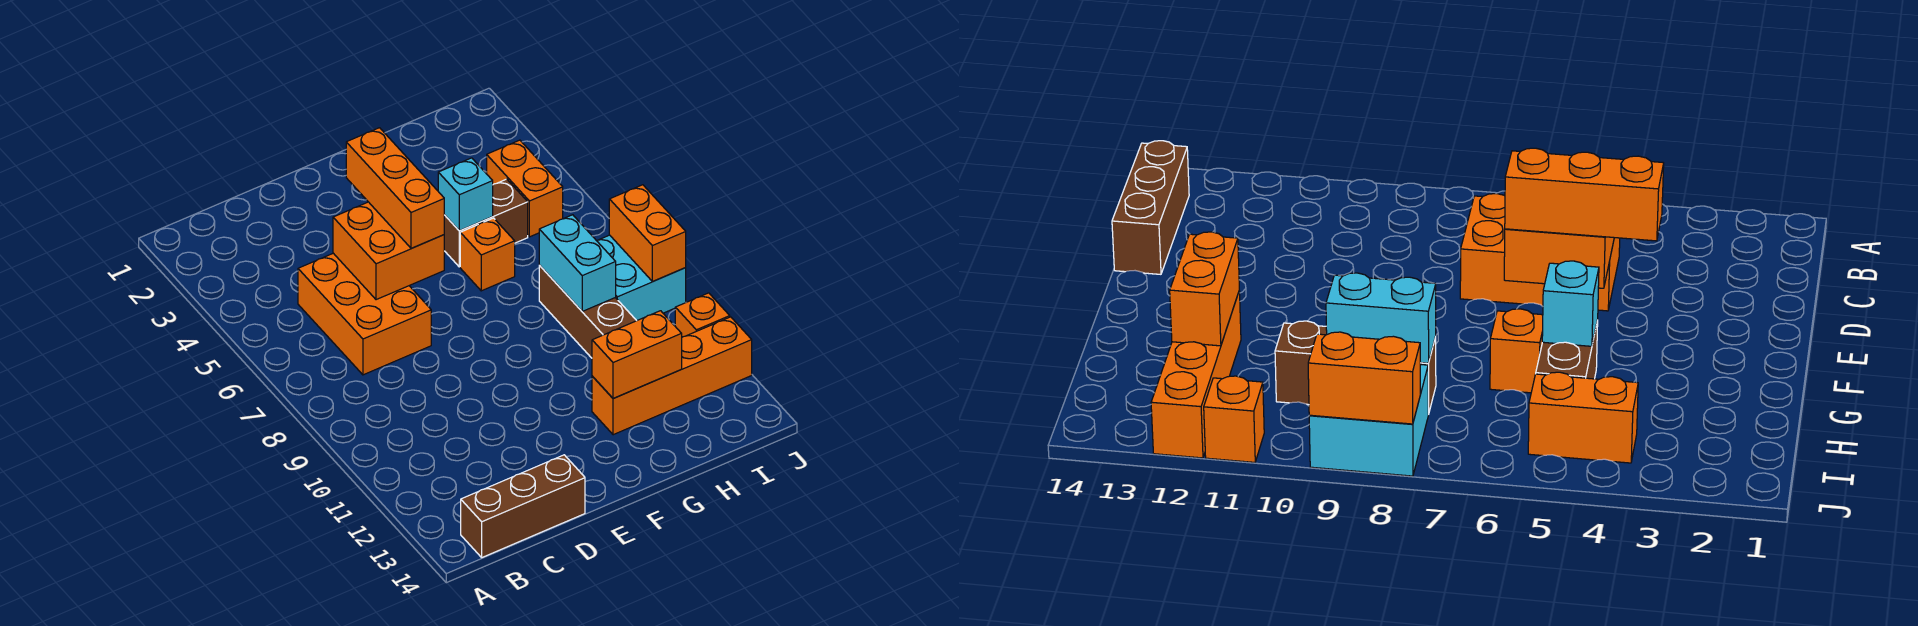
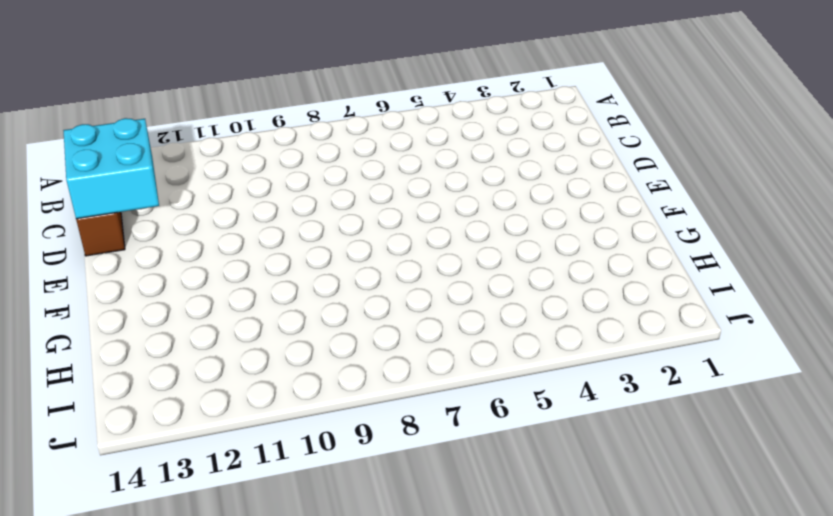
cyan brick C13:D14 level 2 -> cyan brick I8:J9 level 1
none -> orange brick C5:D7 level 1
none -> brown brick G5:H5 level 1
none -> orange brick G6 level 1

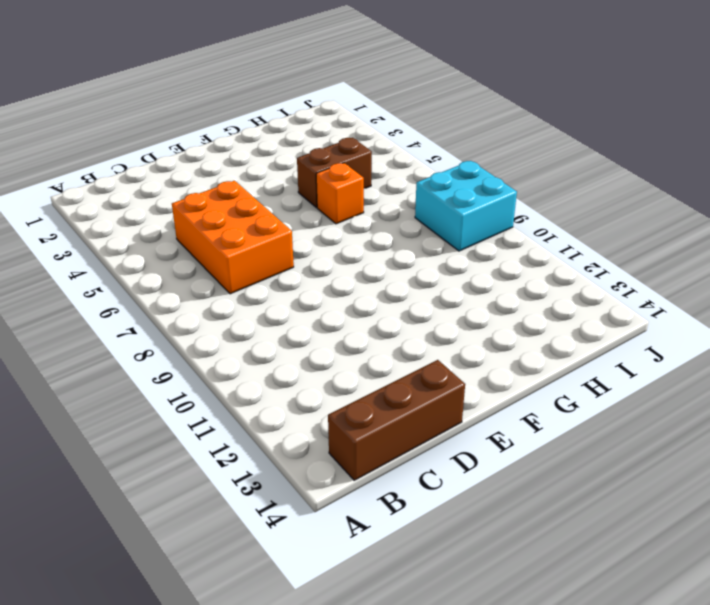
none -> orange brick G12:J12 level 1
none -> brown brick H8:H10 level 1
none -> orange brick I4:I5 level 1

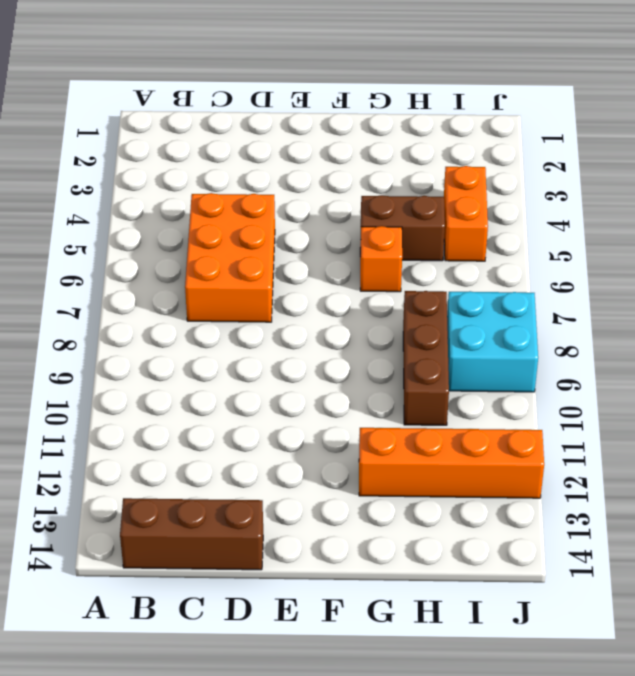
none -> orange brick J11 level 1
none -> orange brick D5:E6 level 2
none -> cyan brick G5 level 2

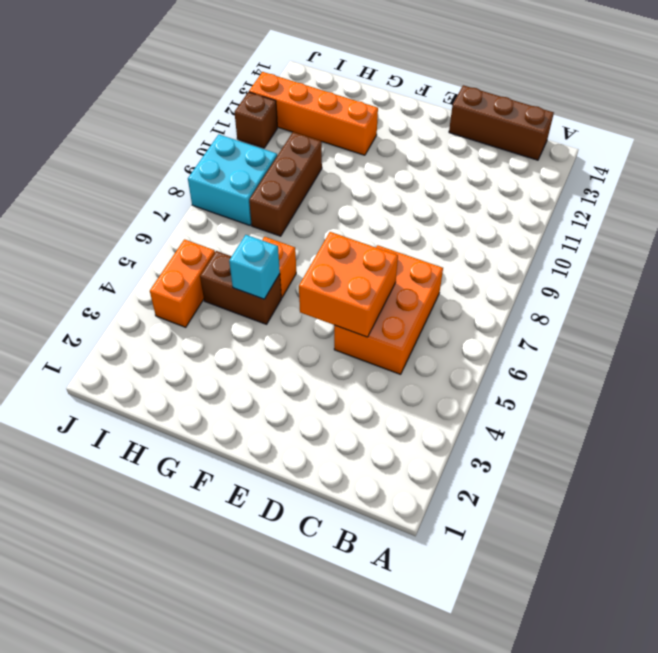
brown brick J11 level 1 -> orange brick J11 level 1
none -> orange brick G12:H12 level 2
none -> cyan brick H8:H9 level 2
none -> orange brick J8:J9 level 2

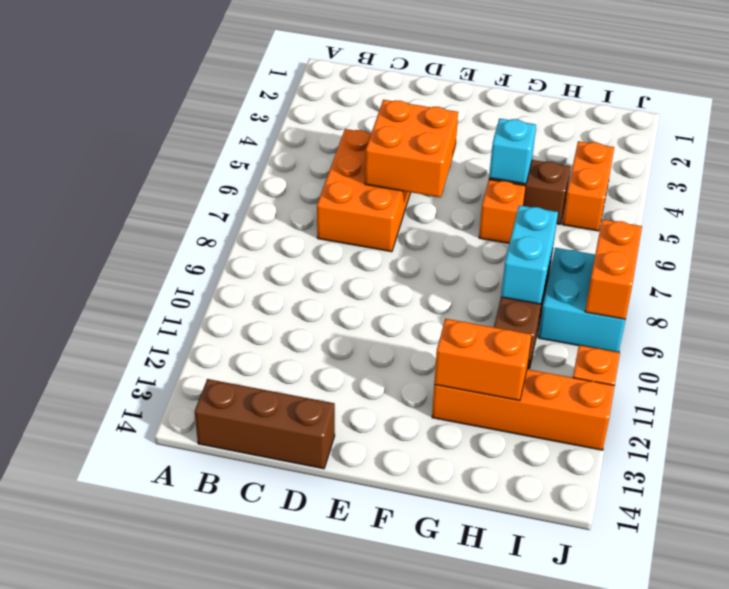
none -> orange brick E4:E6 level 3

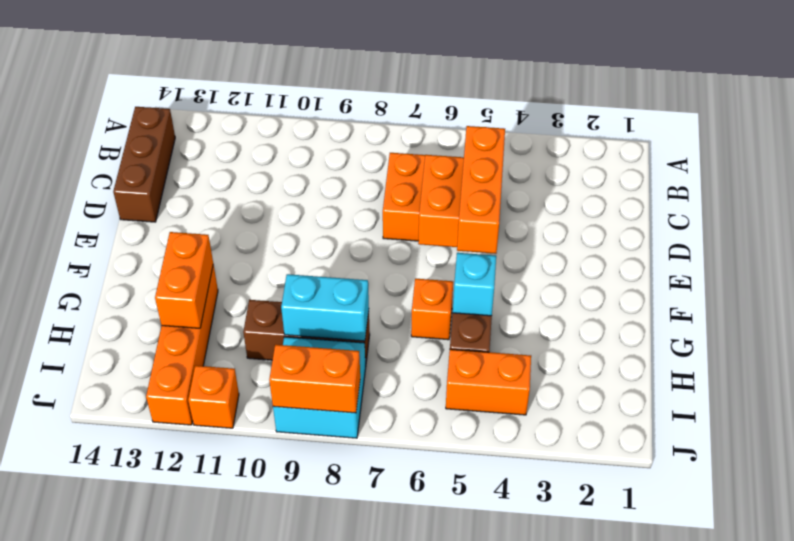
orange brick D5:F5 level 3 -> orange brick E4:E6 level 3

